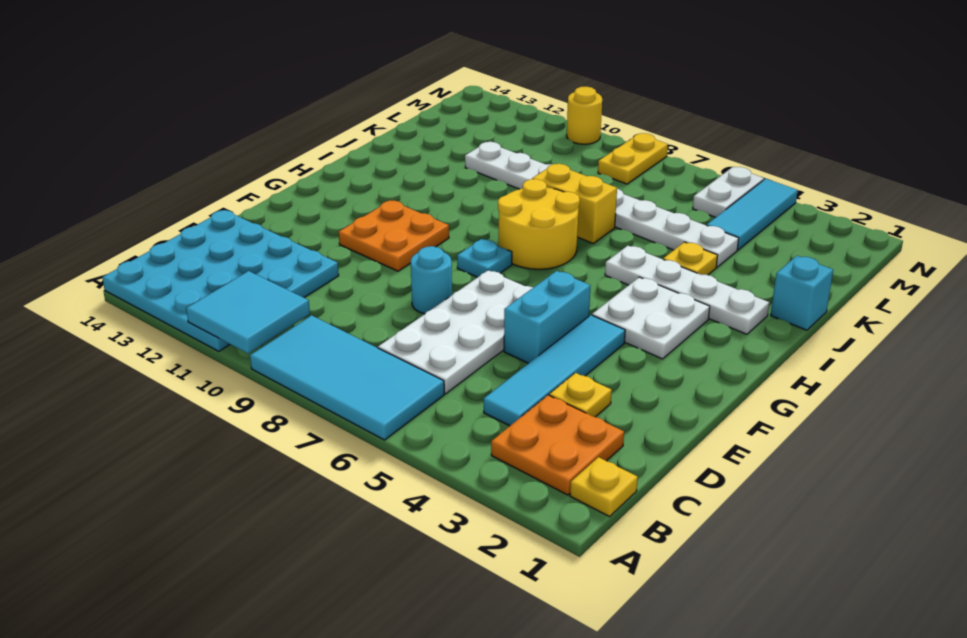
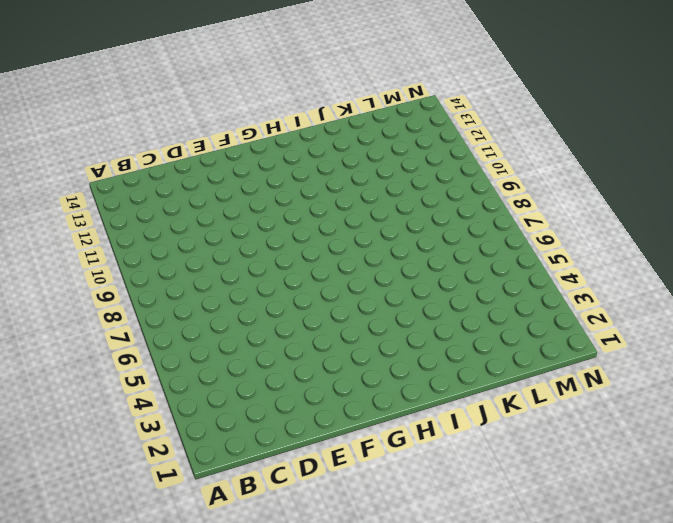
none -> cyan tile A6:B9 level 1
none -> cyan plate A11:D14 level 1
none -> yellow plate B1 level 1

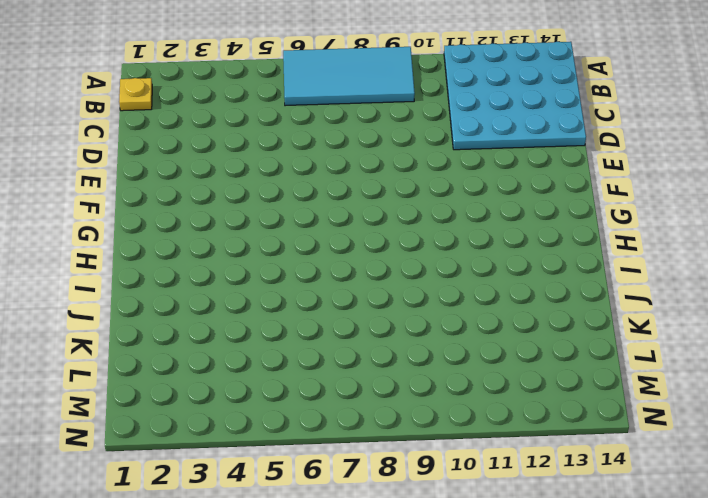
none -> orange plate B2:C3 level 1
none -> cyan tile C4:F4 level 1
none -> white plate C6:F7 level 1

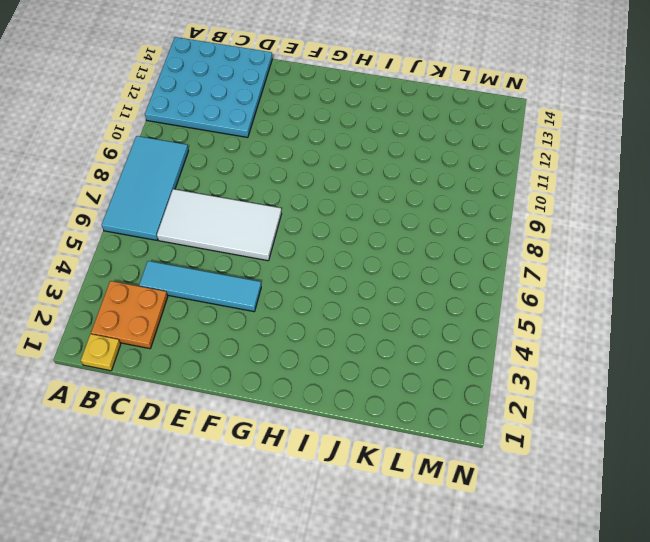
white tile C6:F7 level 1 -> white plate C6:F7 level 1
none -> yellow plate D3 level 1
none -> cyan brick E5:F5 level 1
none -> cyan round brick E8 level 1

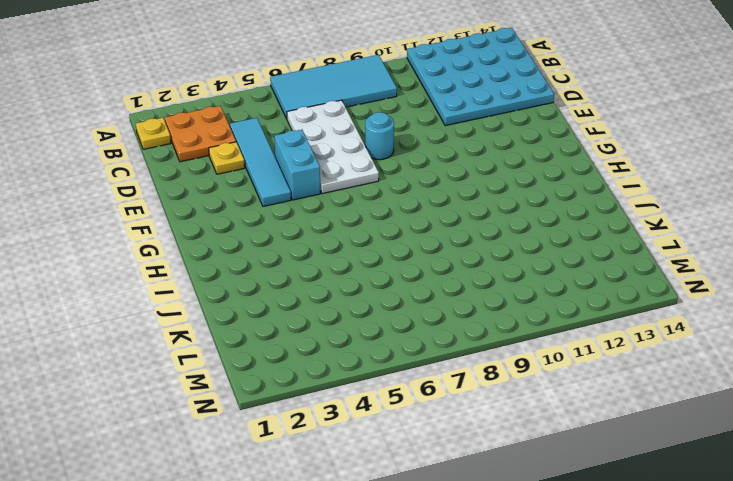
none -> orange plate F10:G11 level 1
none -> white plate G3:H4 level 1
none -> cyan plate G8 level 1

